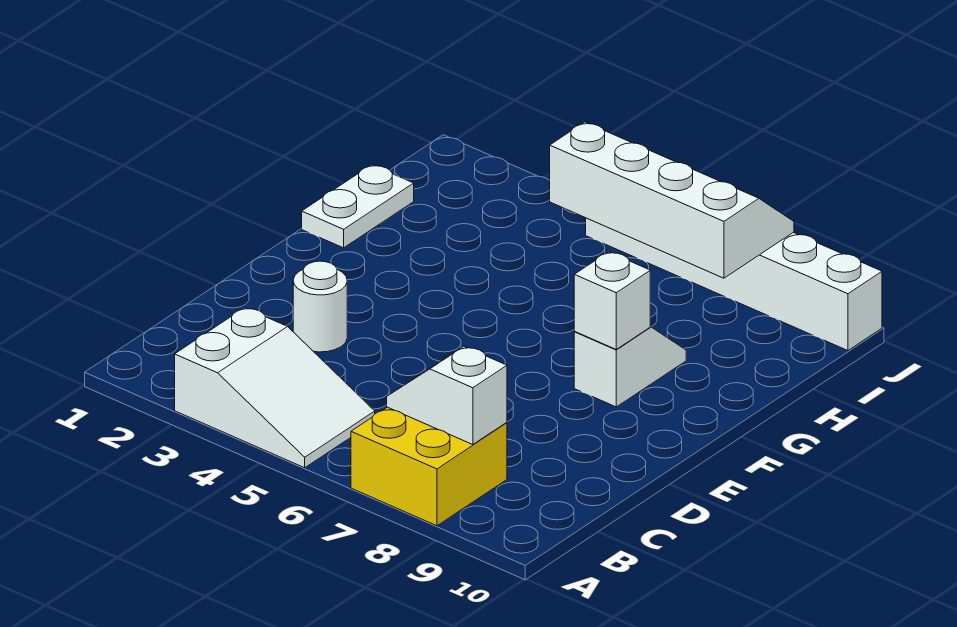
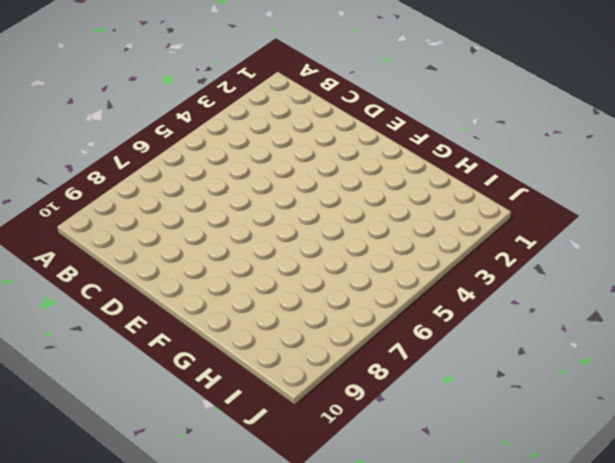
none -> white slope A3:B5 level 1 top 3
none -> yellow brick A7:B8 level 1

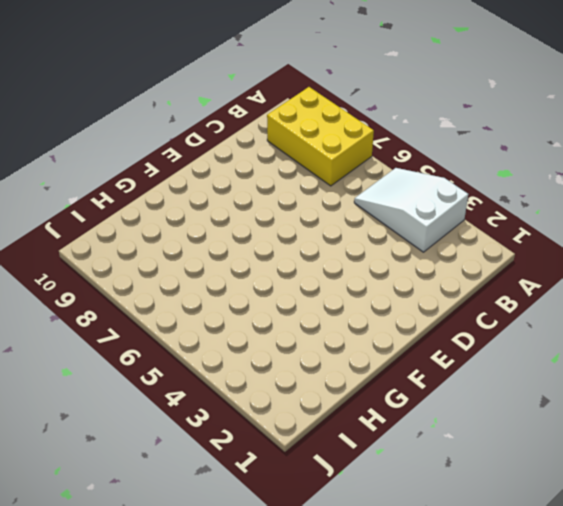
yellow brick A7:B9 level 1 -> yellow brick A7:B8 level 1
none -> white round brick D3 level 1
none -> white slope F8:G8 level 1 top F

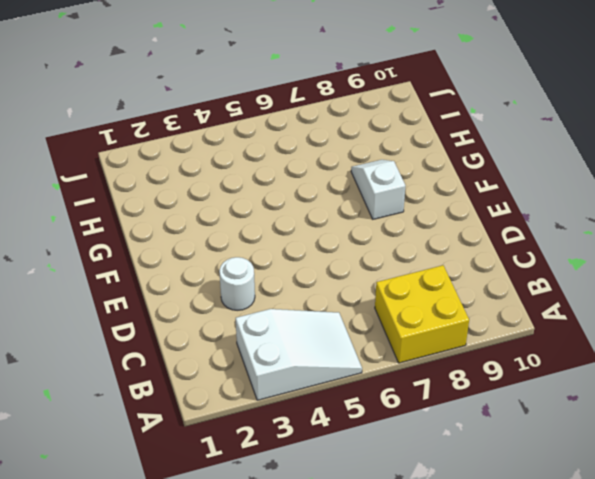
none -> white plate G1:H1 level 1
none -> white brick J5:J10 level 1

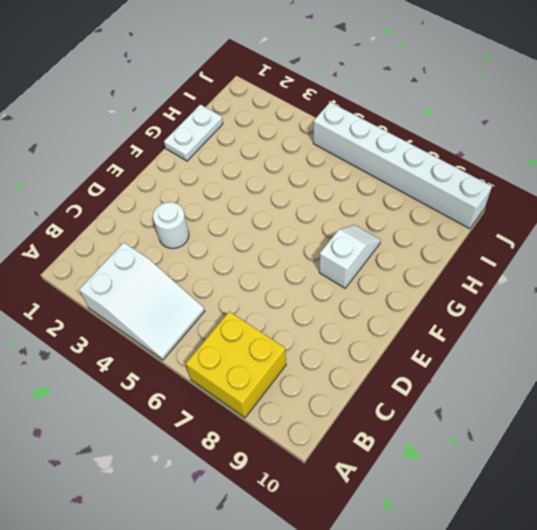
none -> white slope B7:B8 level 2 top 8
none -> white brick F8 level 2

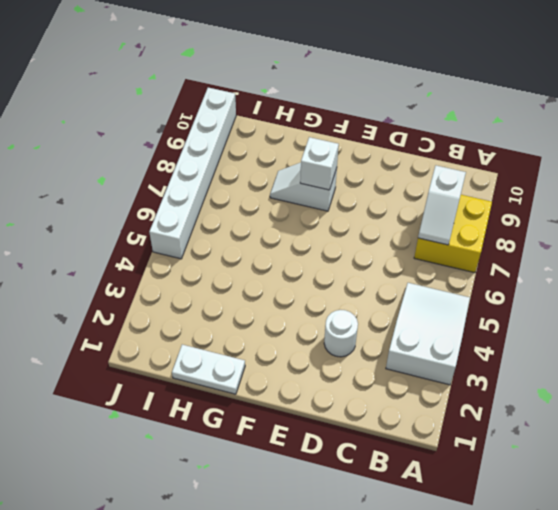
none -> white slope I5:J8 level 2 top I

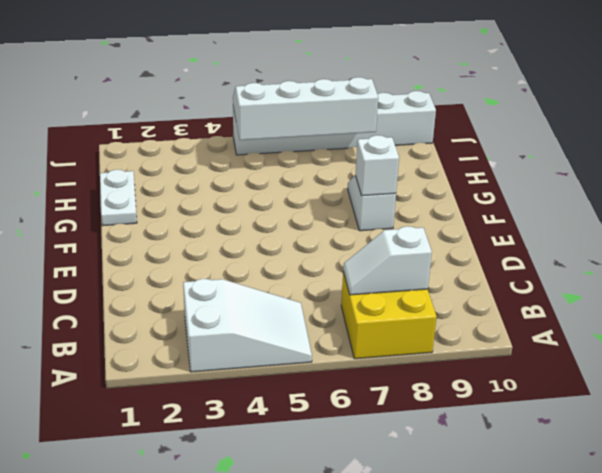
none -> white round brick D3 level 1

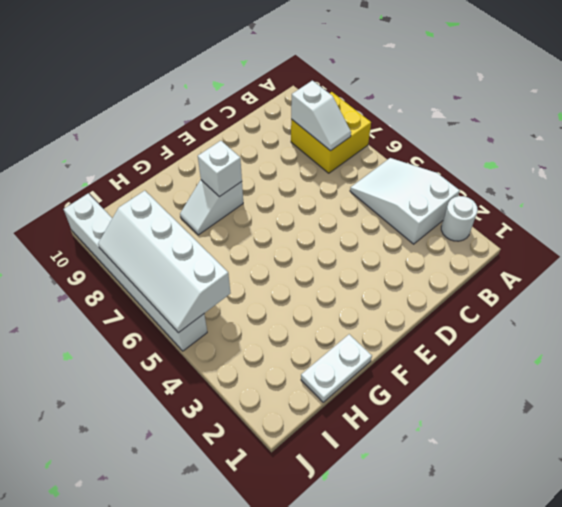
white round brick A2 level 1 -> white round brick D3 level 1

